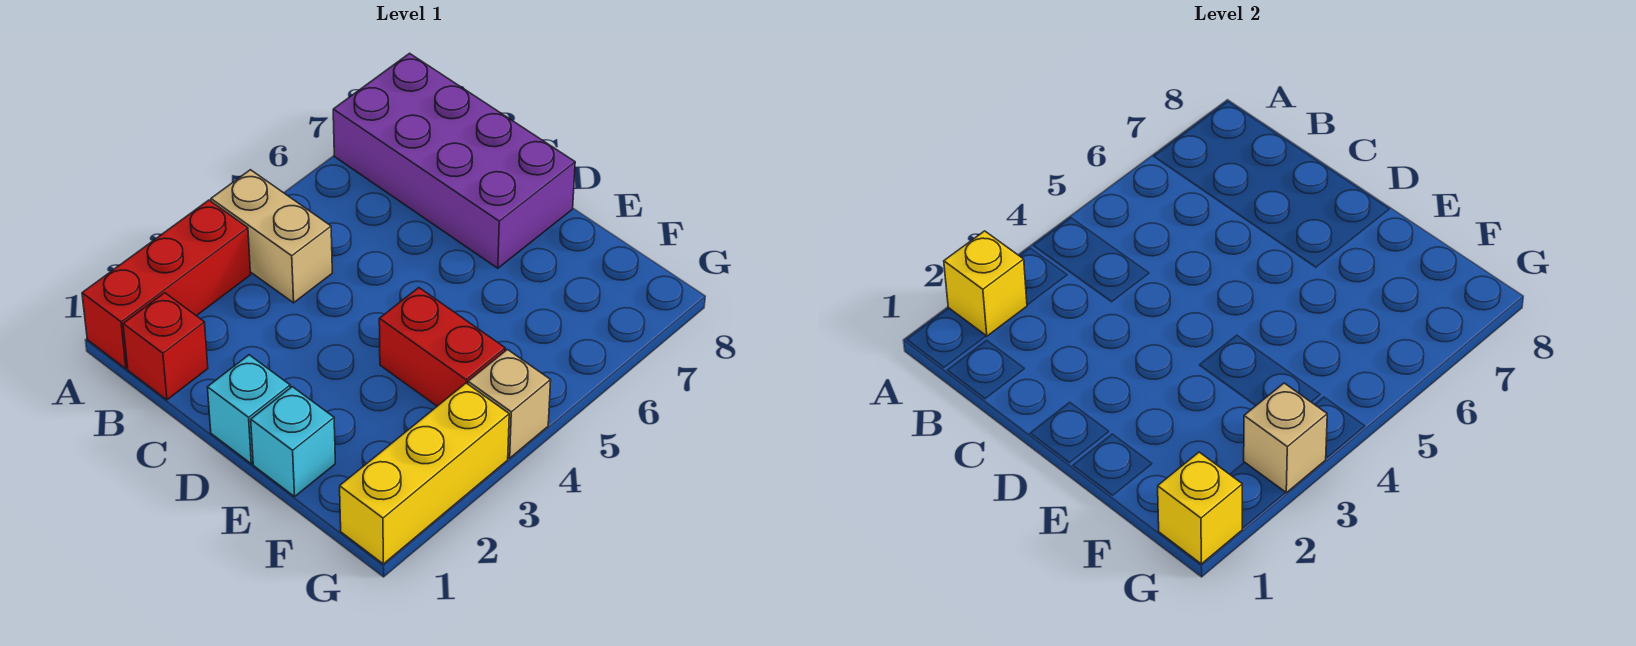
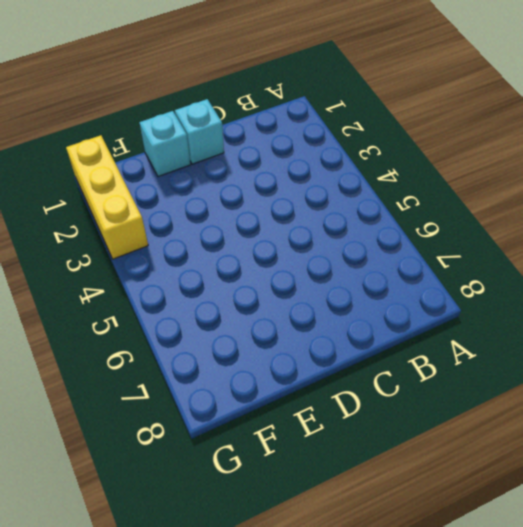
none -> red brick A1:A3 level 1
none -> tan brick A4:B4 level 1
none -> purple brick A7:D8 level 1

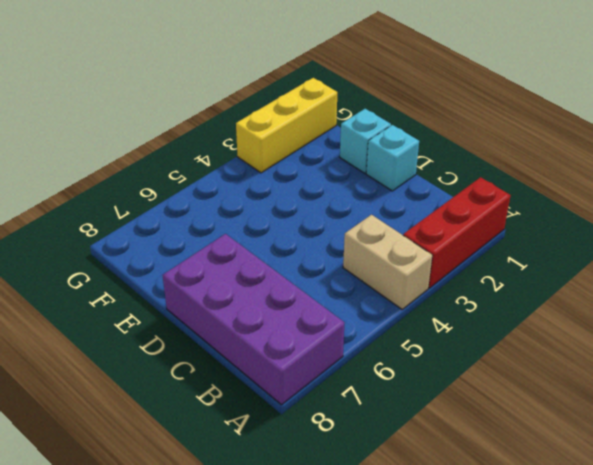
none -> red brick B1 level 1
none -> red brick E4:F4 level 1
none -> tan brick G4 level 1

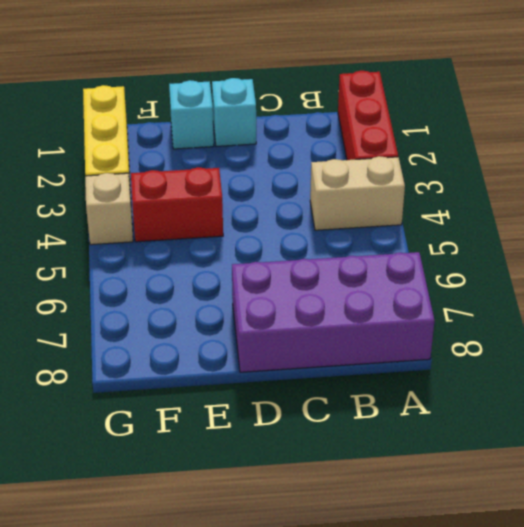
none -> red brick B1 level 1
none -> yellow brick A2 level 2
none -> yellow brick G1 level 2

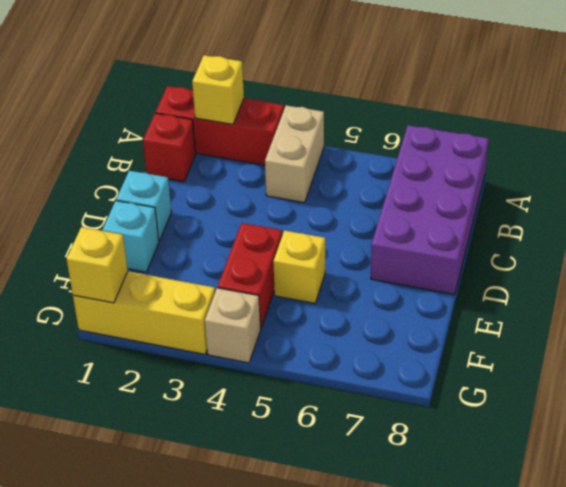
yellow brick E5 level 1 -> none
none -> tan brick G3 level 2

